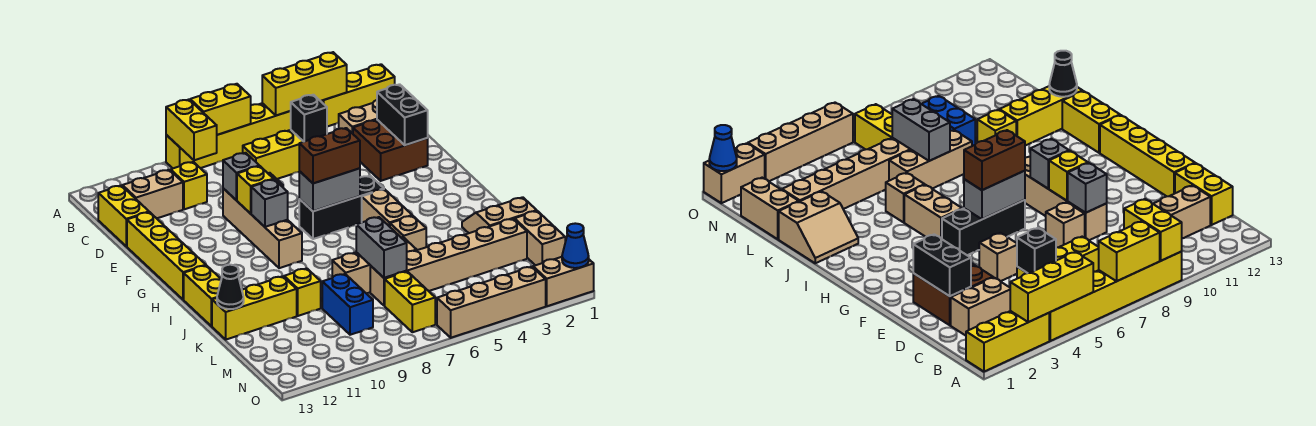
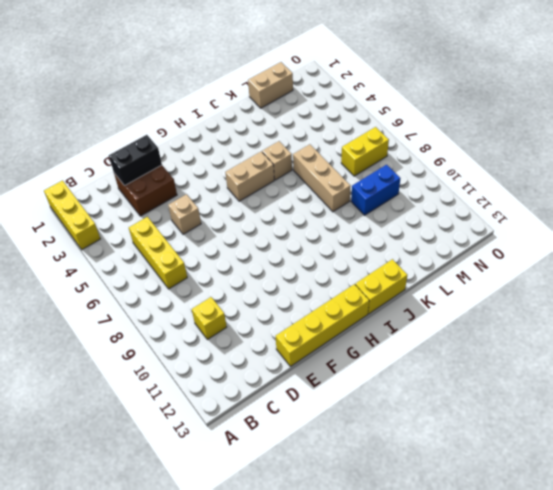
none -> yellow brick A4:A9 level 1
none -> tan brick C2:C3 level 1
none -> tan brick C11:C12 level 1
none -> yellow brick C13:D13 level 1

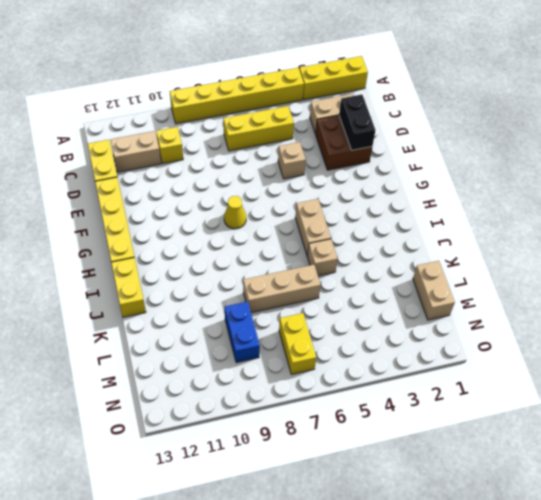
yellow cone G8 level 1 -> none
none -> tan brick E8 level 1
none -> tan brick E9:H9 level 1
none -> black brick G5:G7 level 1
none -> tan slope J1:K2 level 1 top K

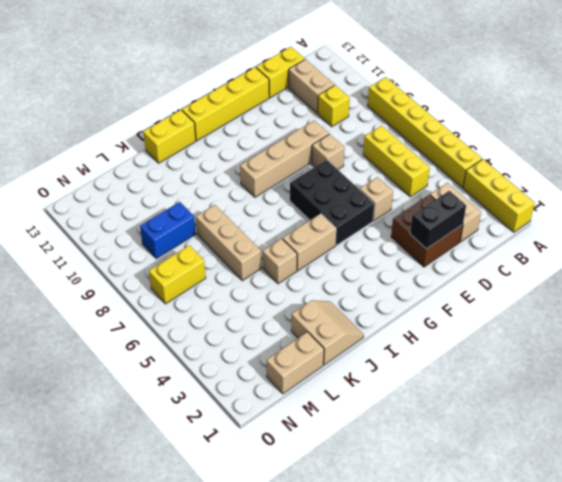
black brick F5:G7 level 1 -> black brick G5:G7 level 1
none -> yellow brick K10 level 1
none -> yellow brick K11:K13 level 1
none -> tan brick L2:L7 level 1
none -> tan brick O1:O2 level 1

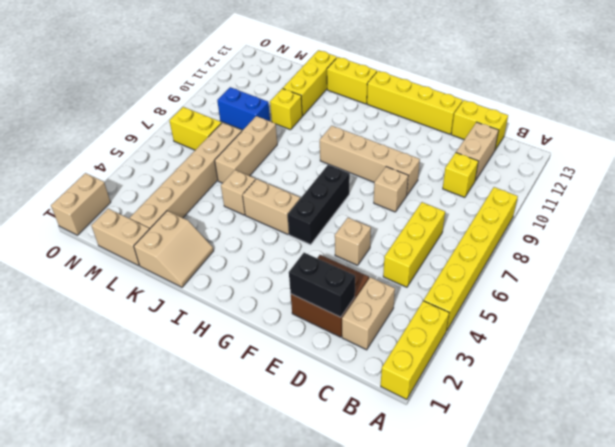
none -> tan brick O3:O6 level 1
none -> yellow brick A3:A5 level 2
none -> yellow brick A7:A8 level 2
none -> yellow brick A9:B9 level 2

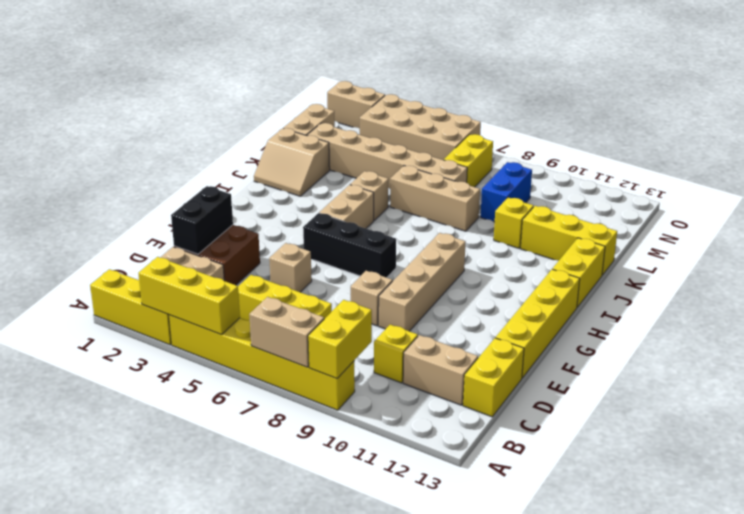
tan brick A7:A8 level 2 -> yellow brick A7:A8 level 2
tan brick N3:O6 level 1 -> tan brick O3:O6 level 1
none -> black brick C5 level 2
none -> grey brick E9 level 2
none -> yellow brick F9 level 2
none -> grey brick G6:G7 level 2

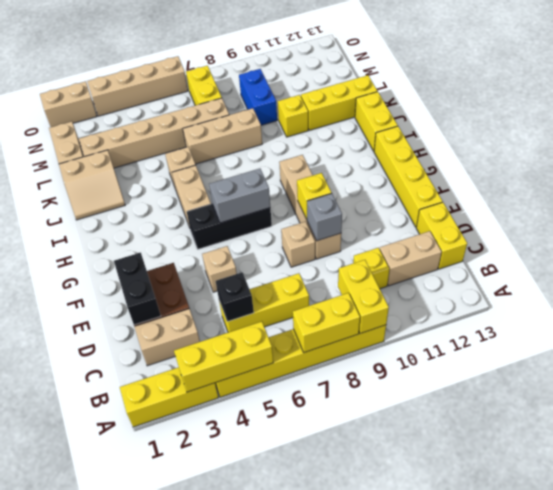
none -> grey brick G9 level 2
none -> grey brick K7:L7 level 2
none -> black cone K13 level 2
none -> blue cone O1 level 2

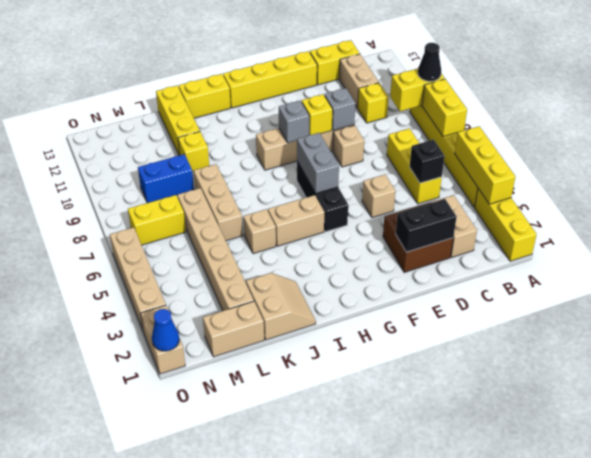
black cone A9 level 3 -> black cone K13 level 2
none -> grey brick K7:L7 level 2
none -> brown brick G6:G7 level 3

